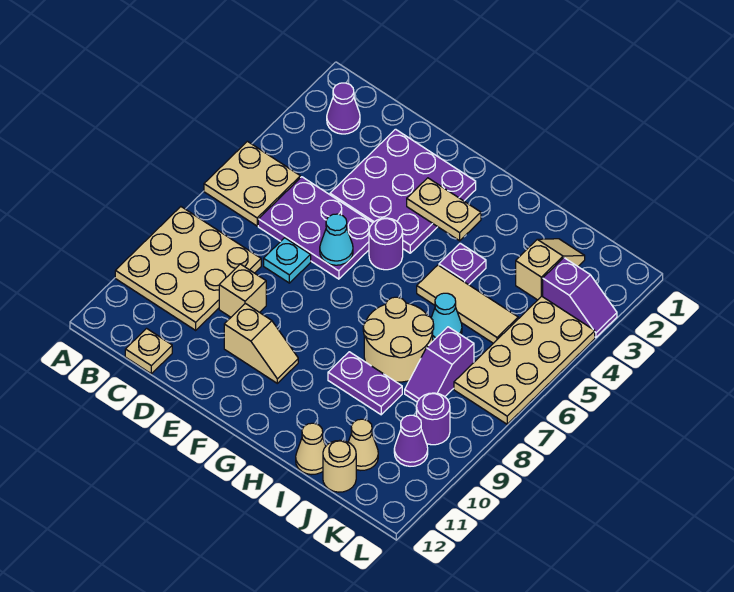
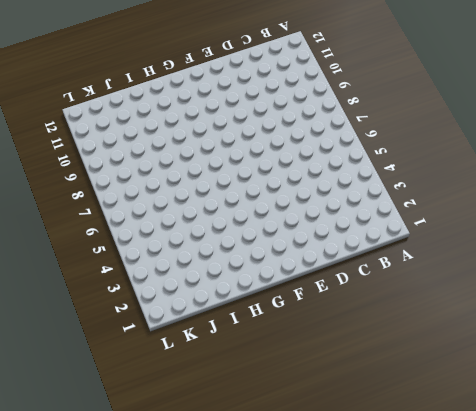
none -> tan plate A5:B6 level 1
none -> tan plate A8:C10 level 1
none -> purple cone B2 level 1

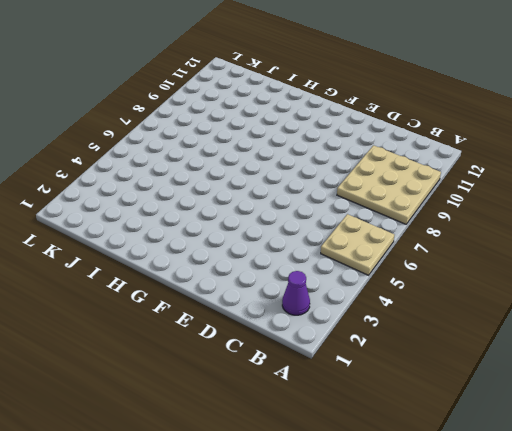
none -> purple plate C5:E6 level 1
none -> tan plate C12 level 1
none -> purple plate D2:F4 level 1

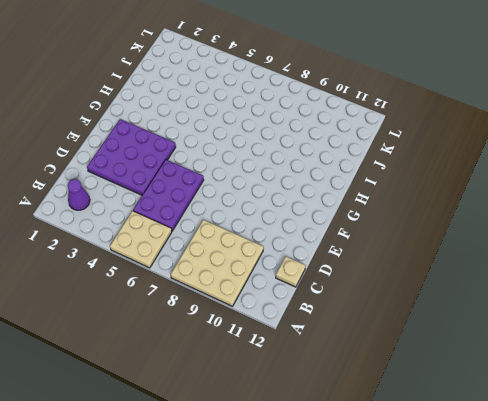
none -> cyan plate D7 level 1
none -> tan brick D9 level 1
none -> tan slope E10:F10 level 1 top E

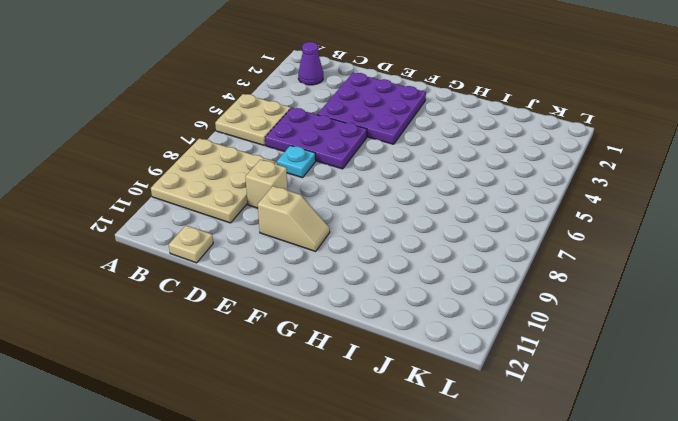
none -> purple round brick F5 level 1
none -> purple plate H4 level 1
none -> tan tile H5:J5 level 1

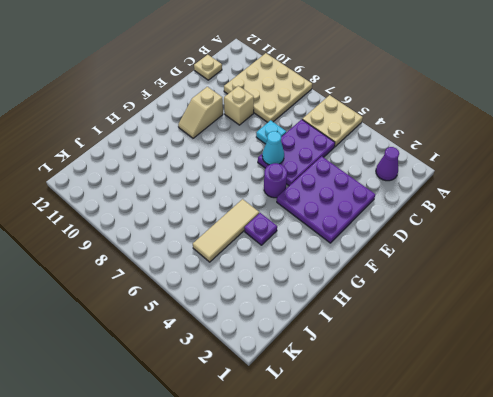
none -> tan round brick H7:I8 level 1
none -> purple plate H9:I9 level 1
none -> cyan cone I6 level 1

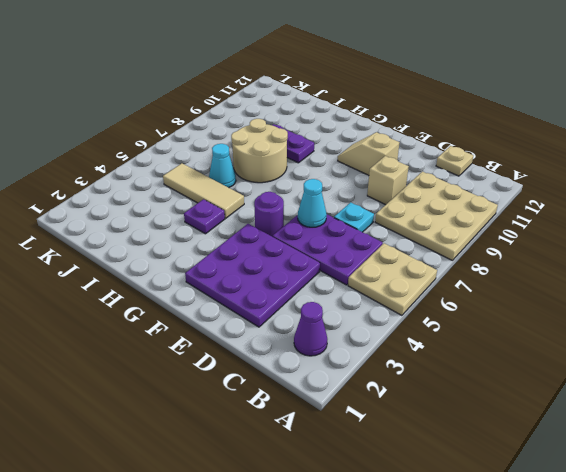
none -> tan cone I12 level 1
none -> tan slope J2:J3 level 1 top 3
none -> purple slope J7:J8 level 1 top 7

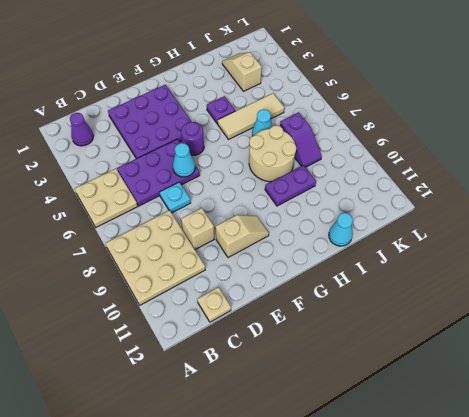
cyan cone I12 level 1 -> tan cone I12 level 1
none -> tan cone J11 level 1
none -> tan round brick J12 level 1
none -> purple slope K3:L3 level 1 top K

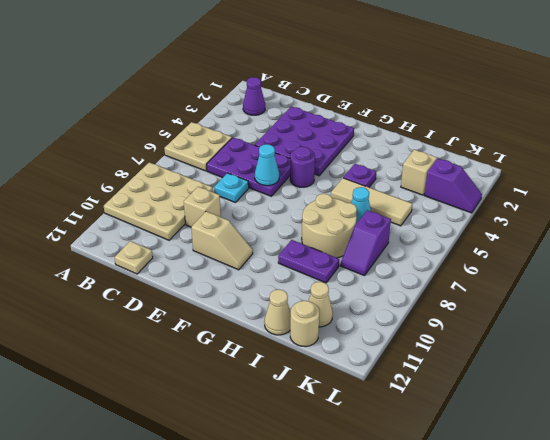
none -> tan plate K4:L7 level 1
none -> purple round brick K9 level 1
none -> purple cone K10 level 1

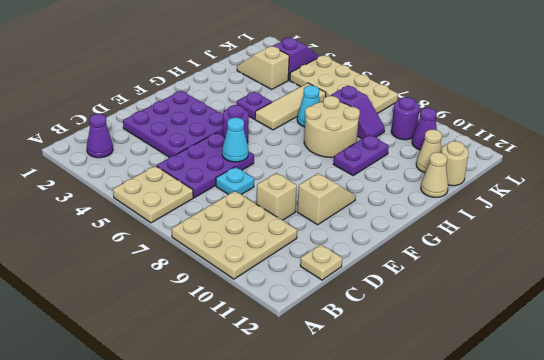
none -> tan plate F3:G3 level 2

